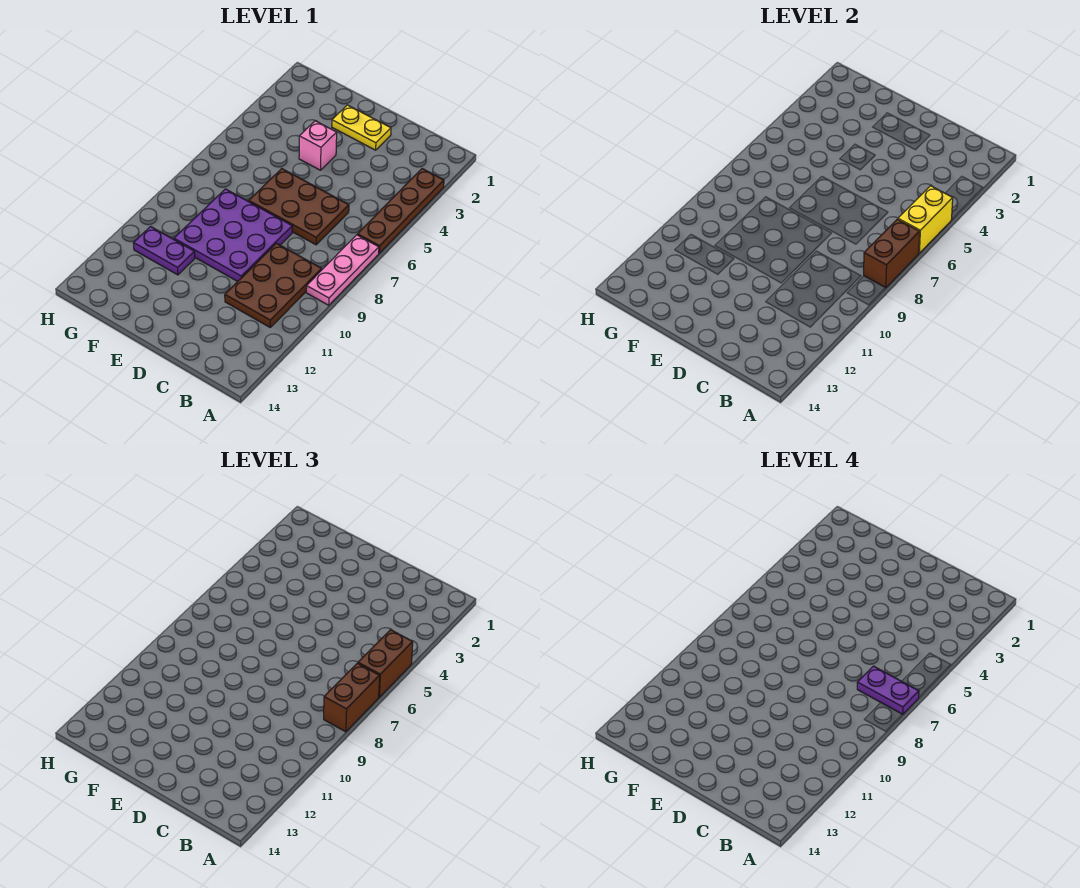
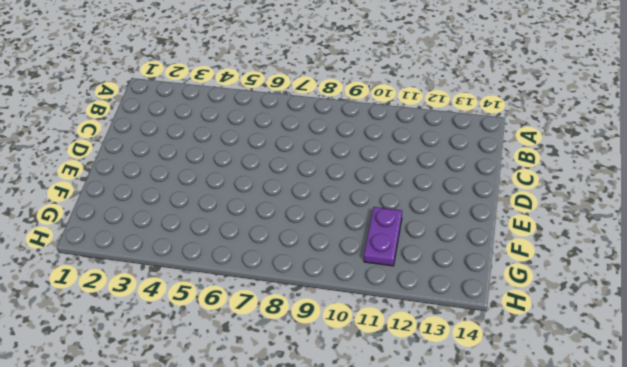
none -> brown plate A3:A6 level 1
none -> pink plate A7:A9 level 1
none -> brown plate B9:C11 level 1

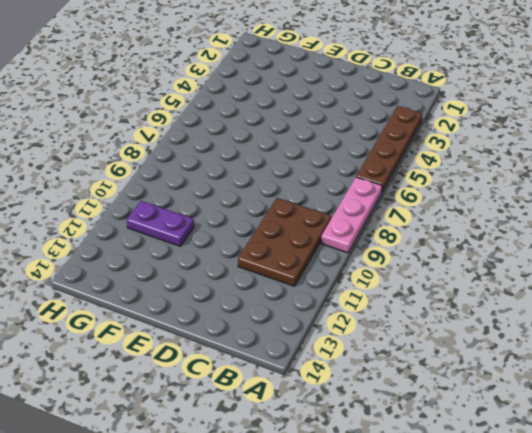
none -> brown plate C6:E7 level 1
none -> yellow plate D2:E2 level 1
none -> purple plate D8:F10 level 1

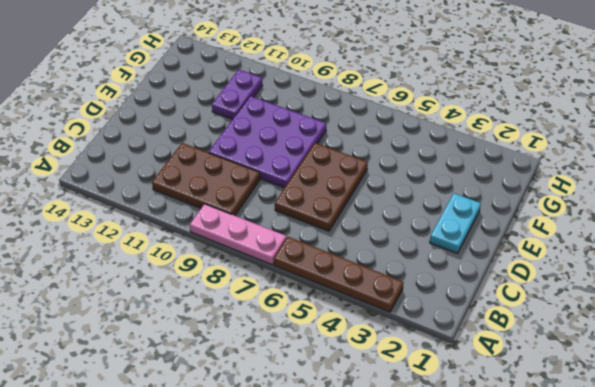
cyan plate D2:E2 level 1 -> yellow plate D2:E2 level 1
none -> pink brick E4 level 1
none -> yellow brick A5:A6 level 2
none -> brown brick A7:A8 level 2

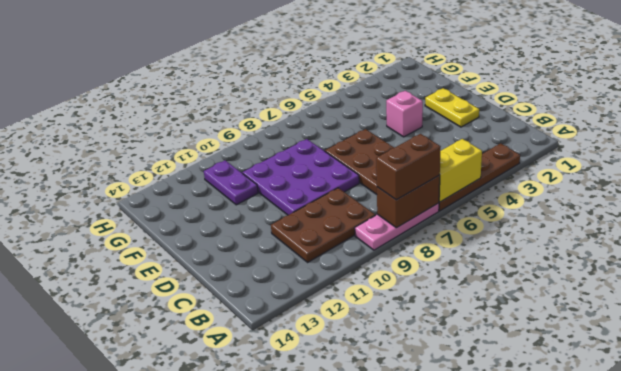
none -> brown brick A5:A6 level 3
none -> purple plate A7:B7 level 4

